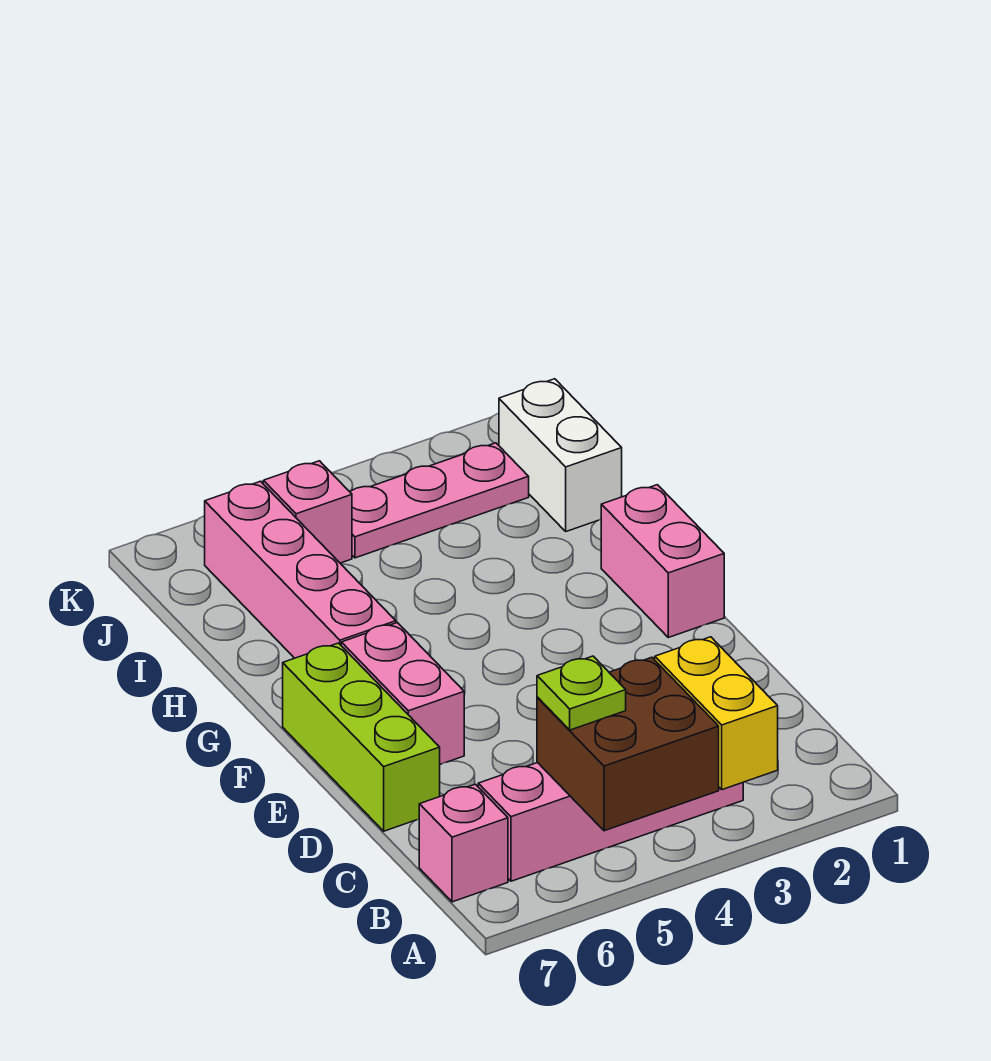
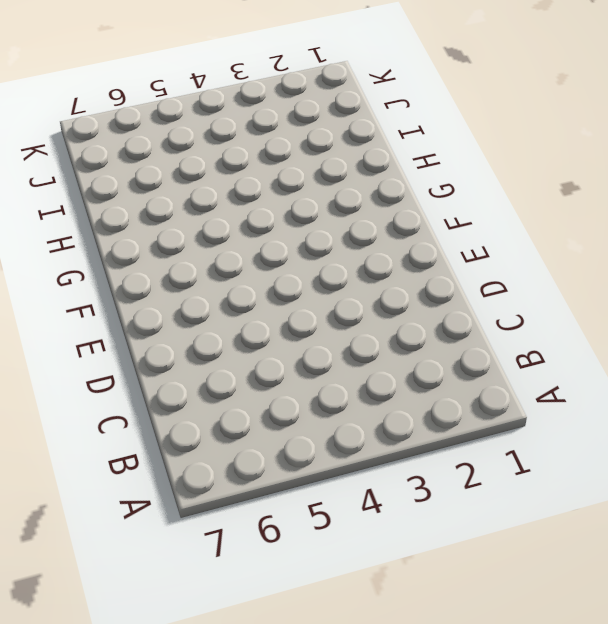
none -> pink brick B3:B6 level 1
none -> pink brick B7 level 1
none -> lime brick D7:F7 level 1

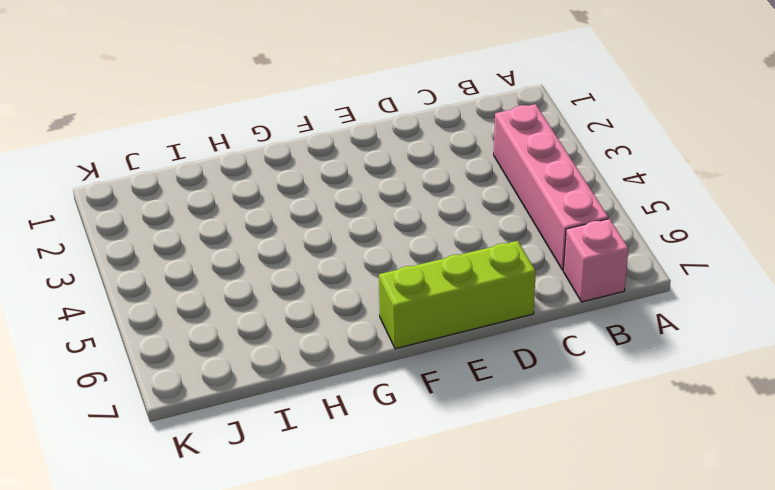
none -> pink brick E6:F6 level 1
none -> pink brick F1:G1 level 1
none -> pink brick G6:J6 level 1

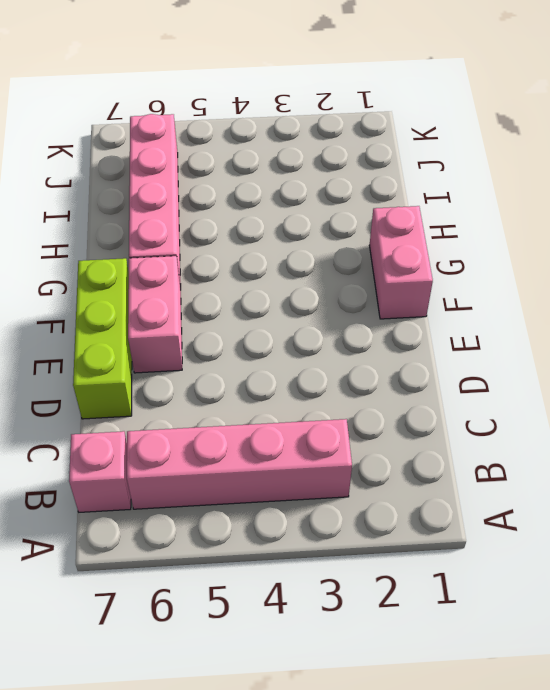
none -> white brick I1:J1 level 1
none -> pink plate J2:J4 level 1
none -> pink brick J5 level 1

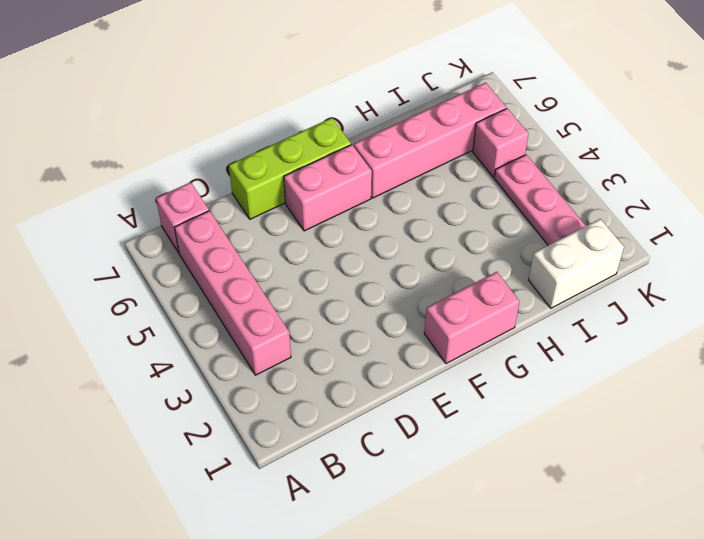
none -> yellow brick A3:B3 level 2
none -> brown brick A4:B5 level 2
none -> lime plate B5 level 3

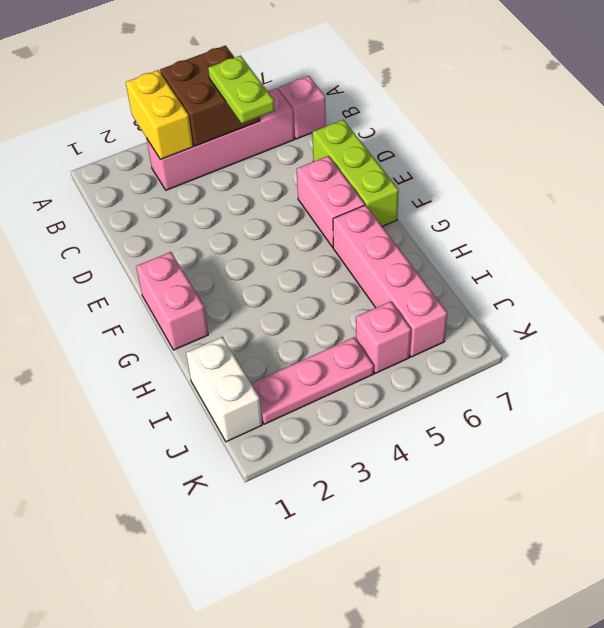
lime plate B5:C5 level 3 -> lime plate B5 level 3

